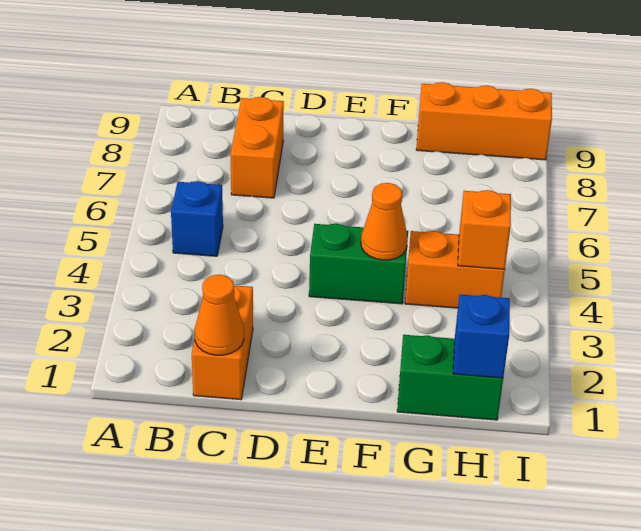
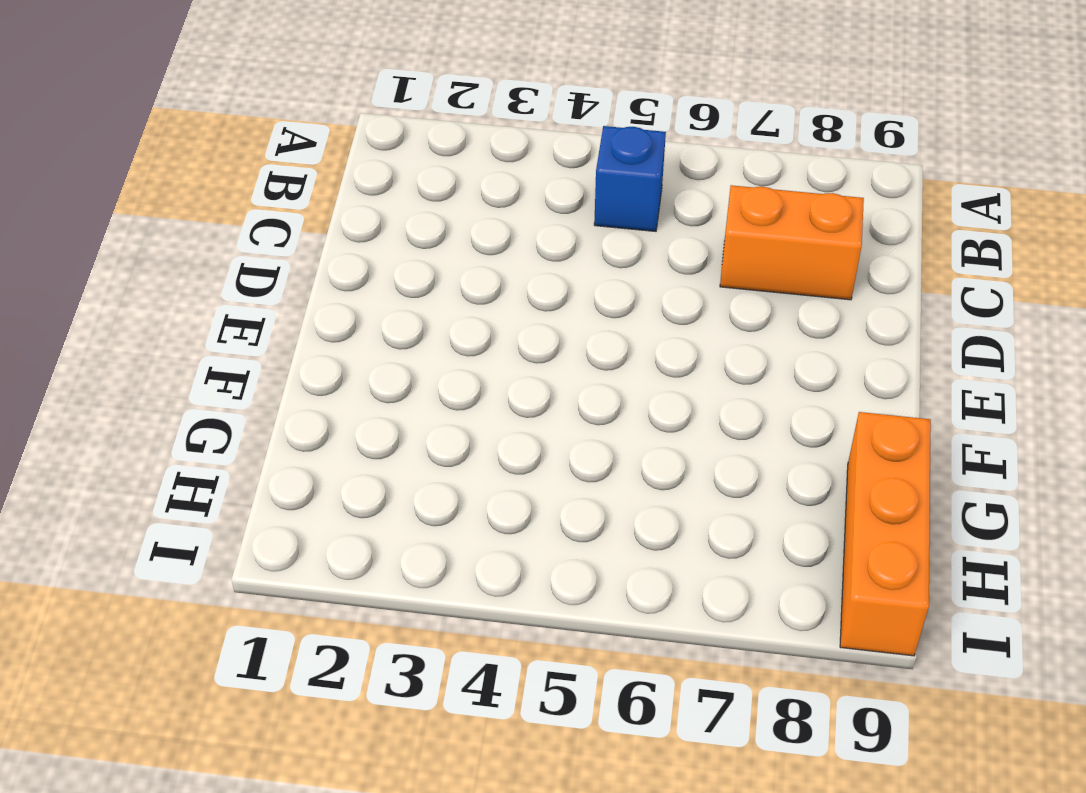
none -> orange brick C1:C2 level 1
none -> green brick E4:F4 level 1

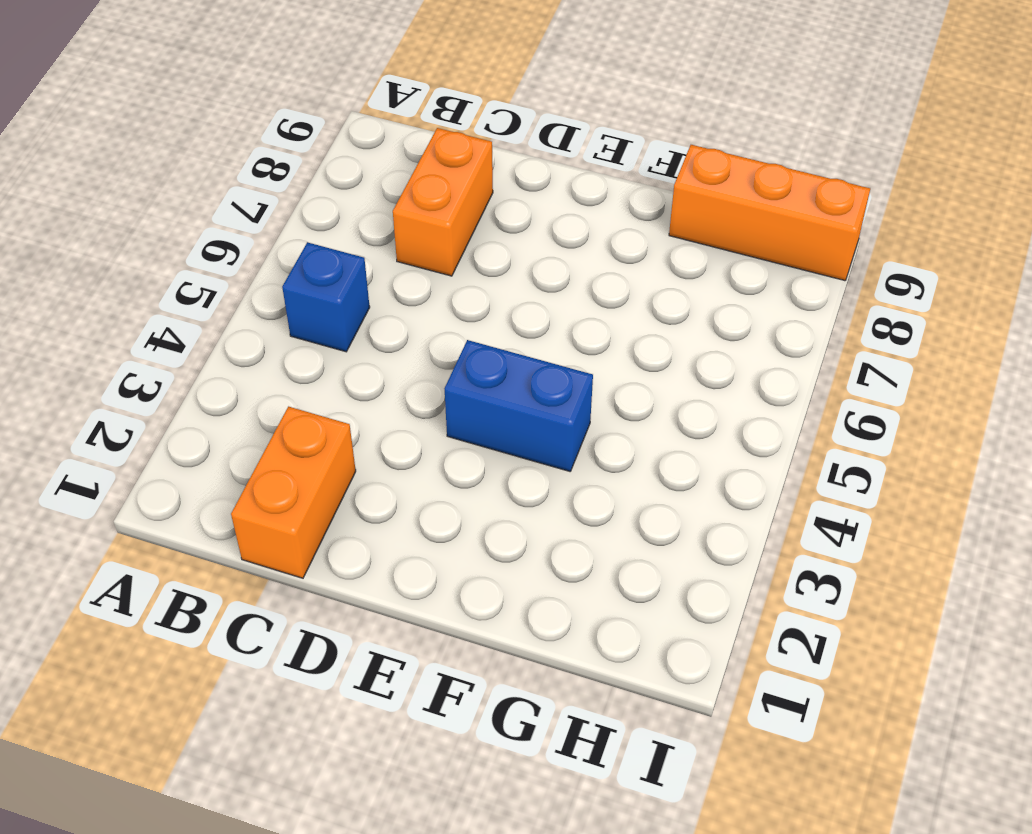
blue brick E4:F4 level 1 -> green brick E4:F4 level 1
none -> green brick G1:H1 level 1
none -> orange brick G4:H4 level 1

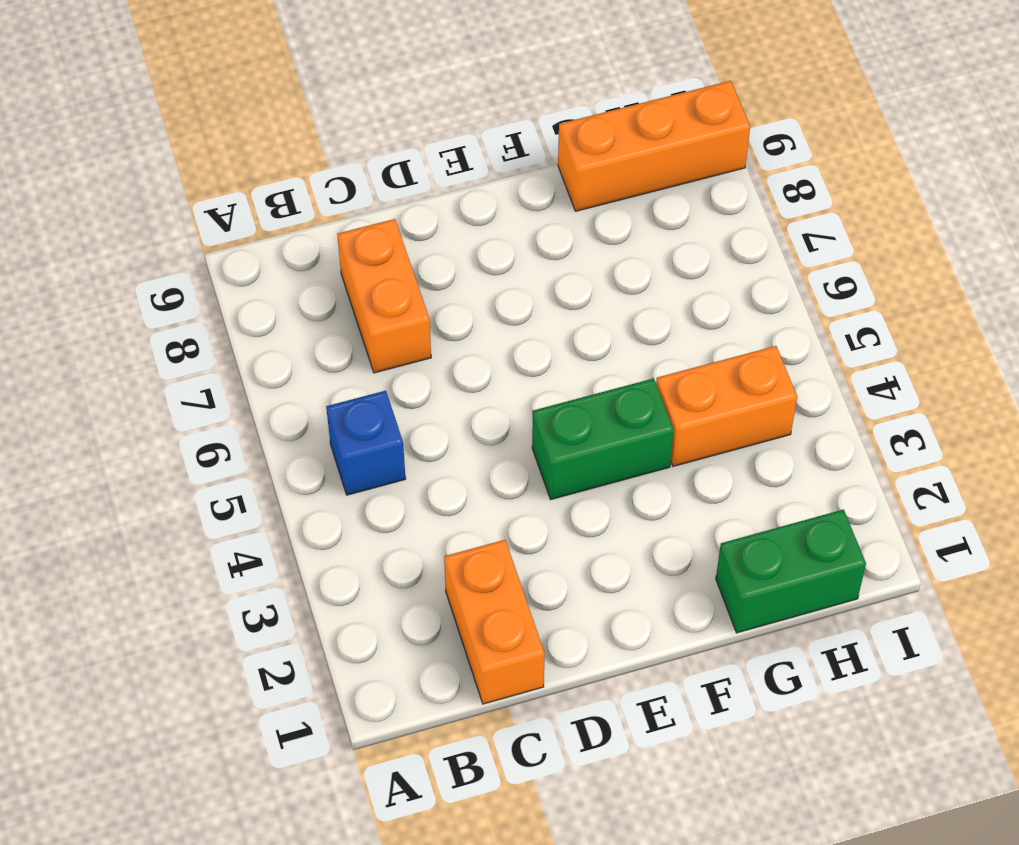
none -> orange cone C1 level 2
none -> orange cone F4 level 2

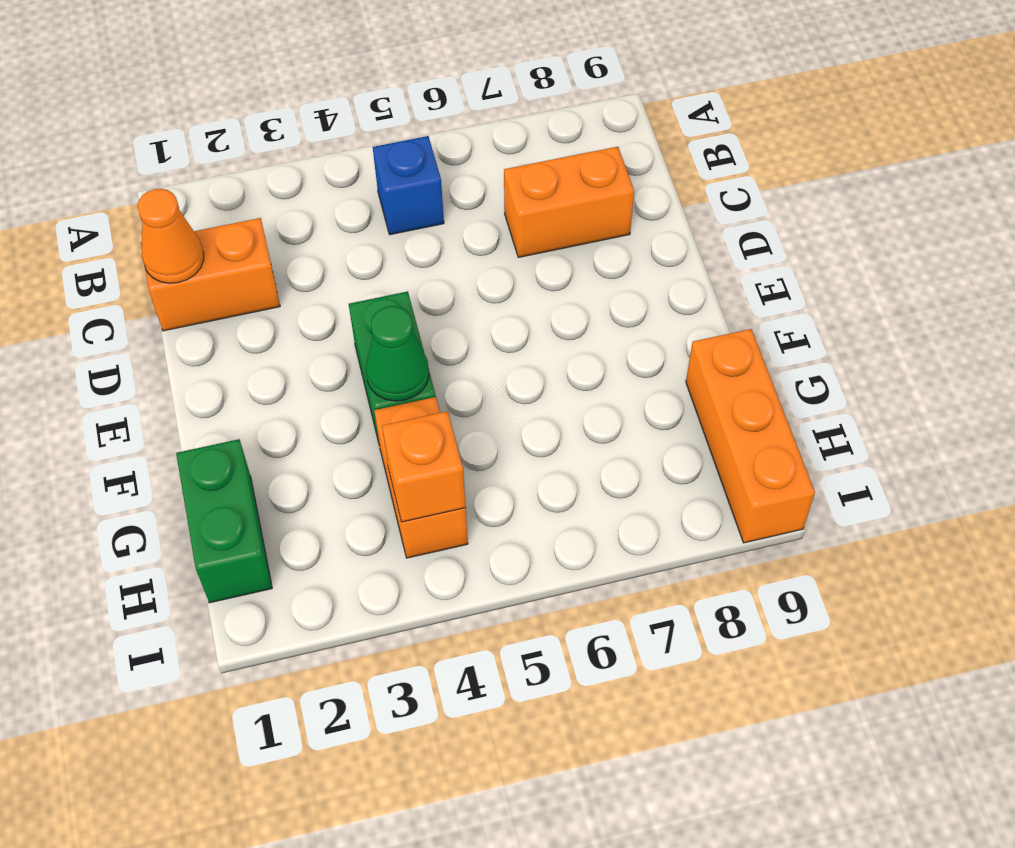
green cone F4 level 2 -> orange cone F4 level 2
none -> blue brick H1 level 2

